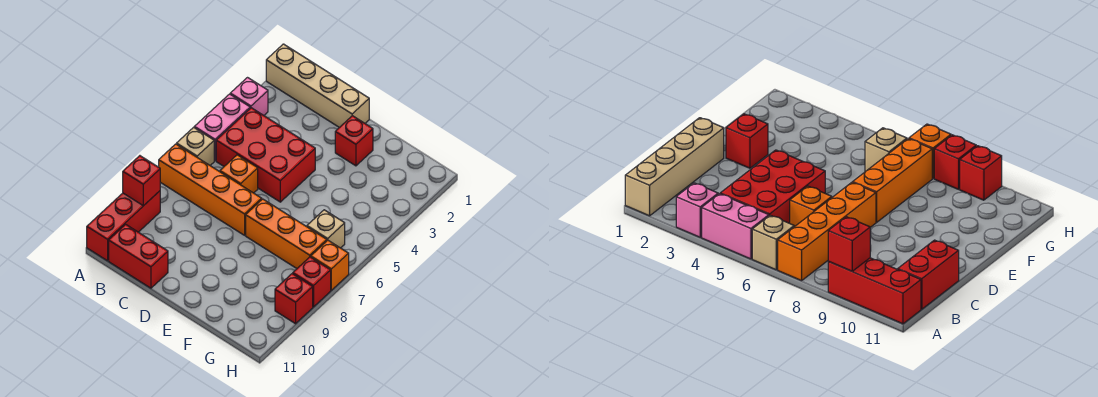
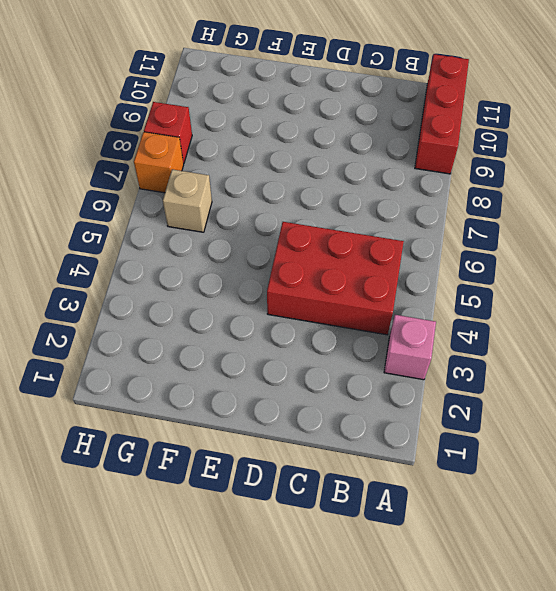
none -> tan brick A1:D1 level 1
none -> pink brick A4:A5 level 1
none -> tan brick A6 level 1

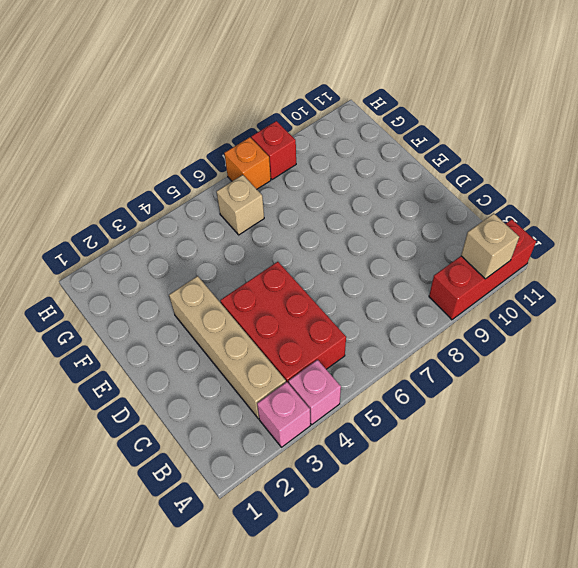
pink brick A4 level 1 -> pink brick A4:A5 level 1
tan brick A10 level 2 -> tan brick A6 level 1
tan brick B3:E3 level 1 -> tan brick A1:D1 level 1
none -> orange brick A7:D7 level 1
none -> red brick B11:C11 level 1
none -> orange brick C6 level 1

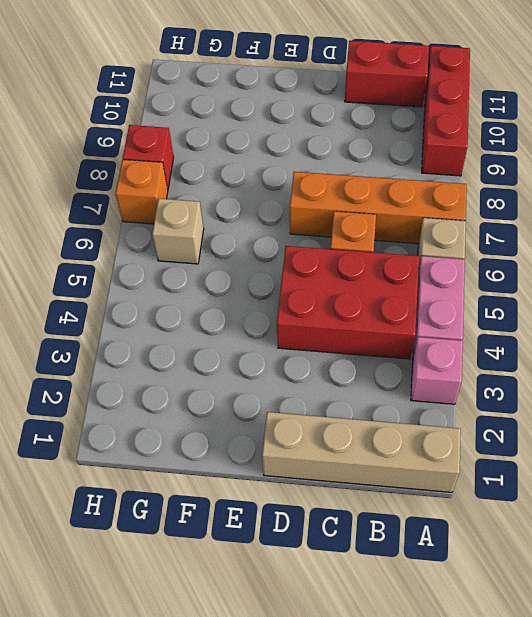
none -> red brick E2 level 1
none -> orange brick E7:G7 level 1
none -> red brick H9 level 1

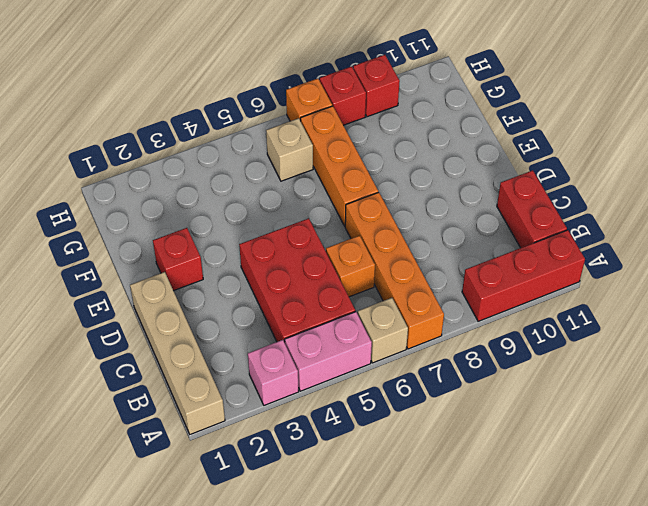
none -> red brick A9 level 2

